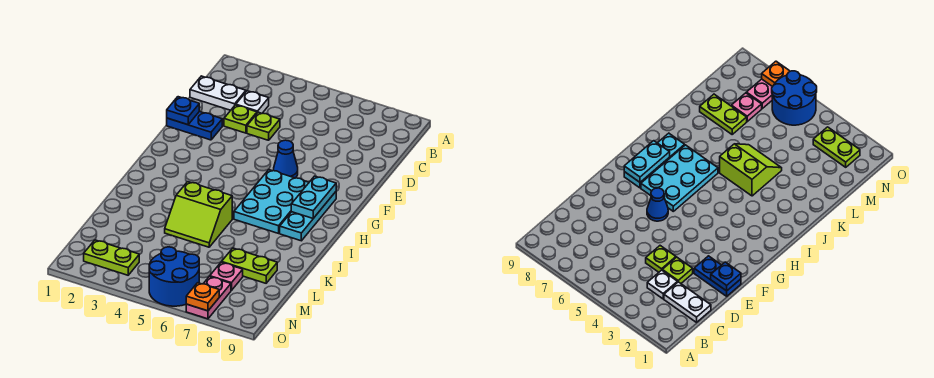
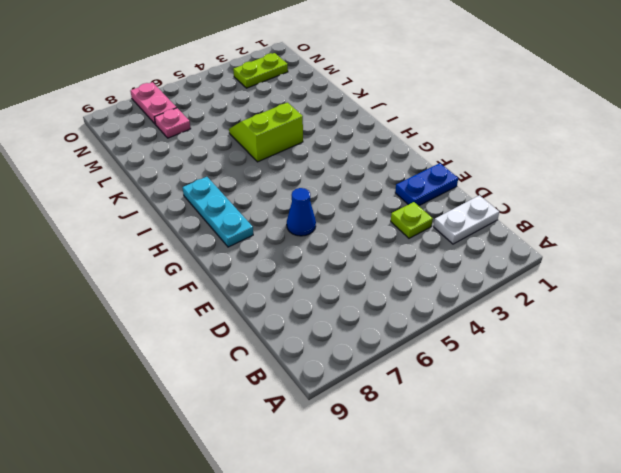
none -> white plate C3 level 1
none -> lime plate D4 level 1
none -> cyan plate G6:I7 level 1

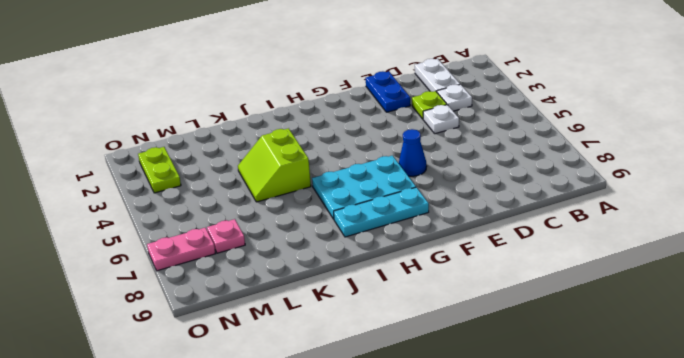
white plate D4 level 1 -> lime plate D4 level 1
none -> lime plate L7:L8 level 1
none -> blue round brick N5:O6 level 1
none -> blue plate E1 level 2

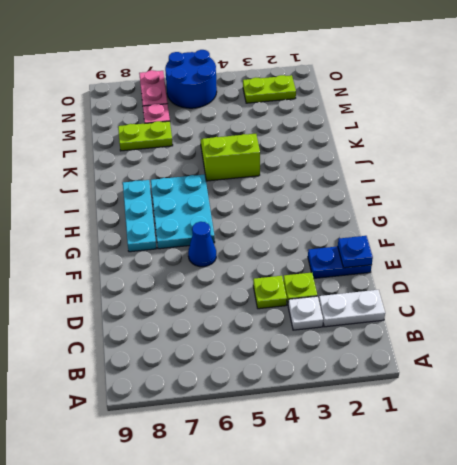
none -> cyan plate G8:H8 level 2
none -> orange plate O7 level 2

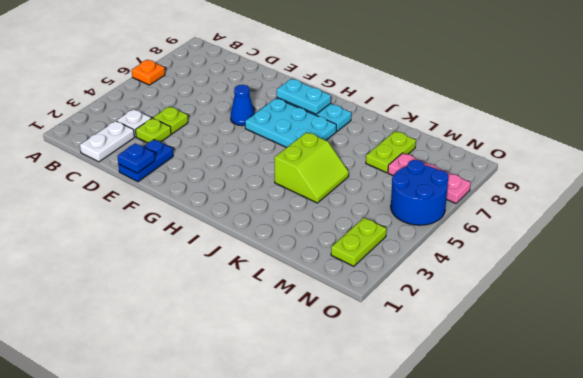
orange plate A6 level 1 -> orange plate O7 level 2

